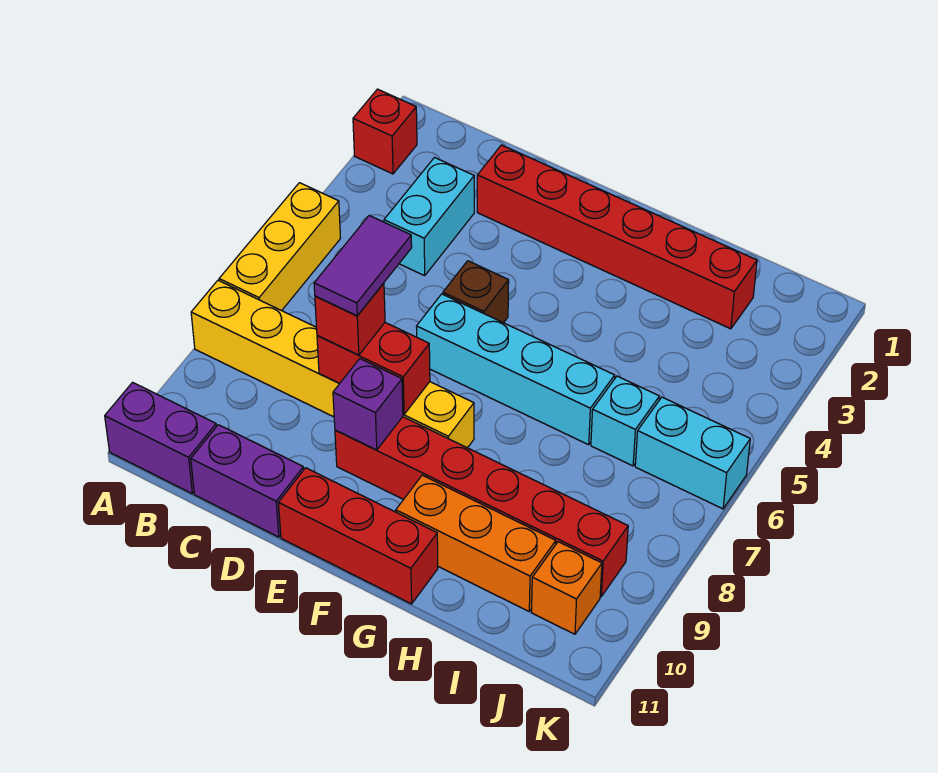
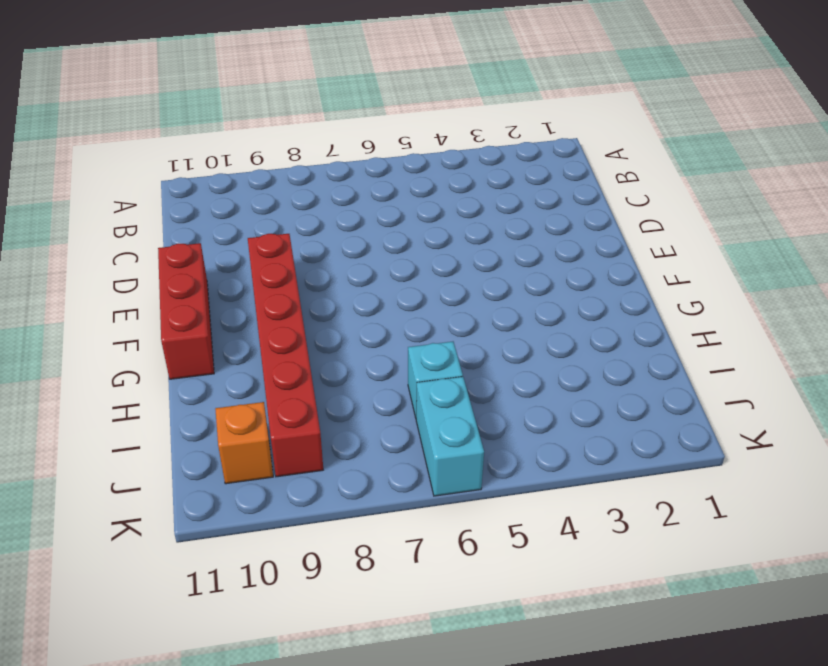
none -> red brick A2 level 1
none -> yellow brick A5:A7 level 1
none -> yellow brick A8:F8 level 1

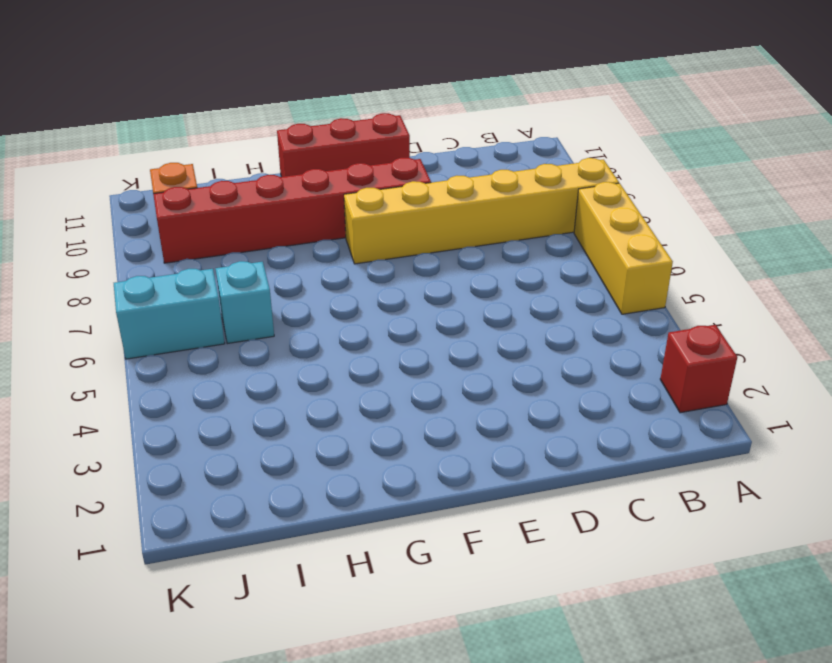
none -> purple brick A11:B11 level 1
none -> cyan brick C3:C4 level 1
none -> purple brick C11:D11 level 1

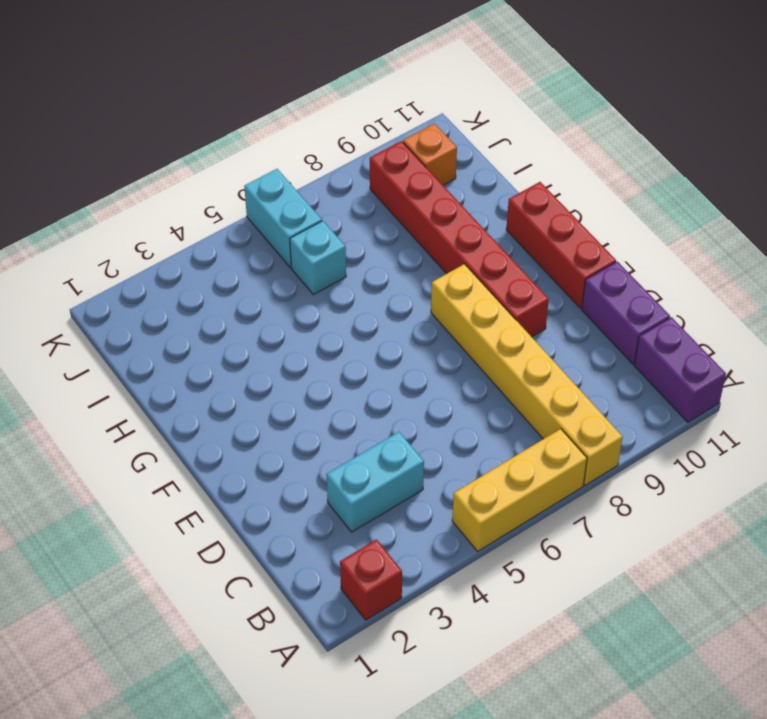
none -> red brick D2:I2 level 1
none -> brown brick E5 level 1
none -> cyan brick E6:H6 level 1

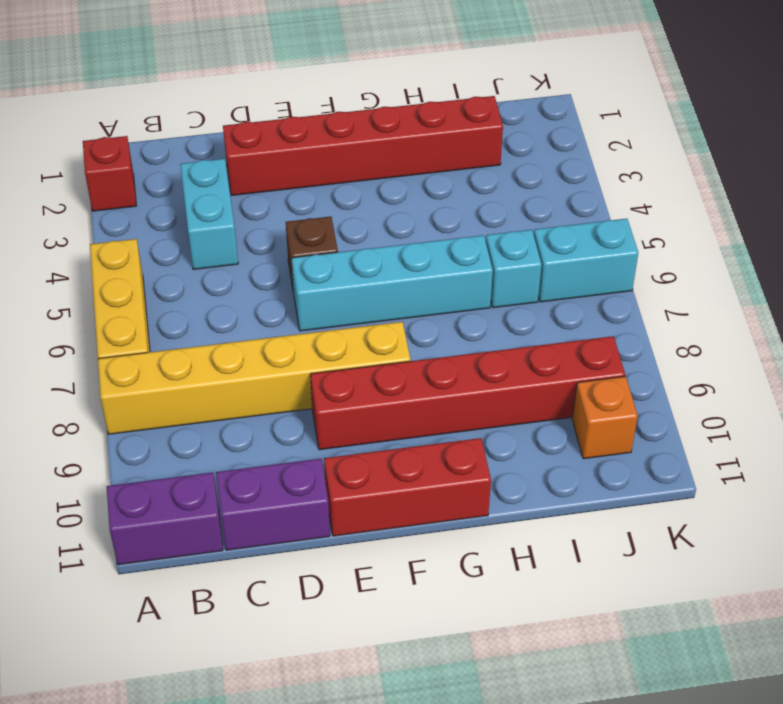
none -> orange brick G10:I10 level 1
none -> red brick D8:E8 level 2
none -> purple brick E9 level 2

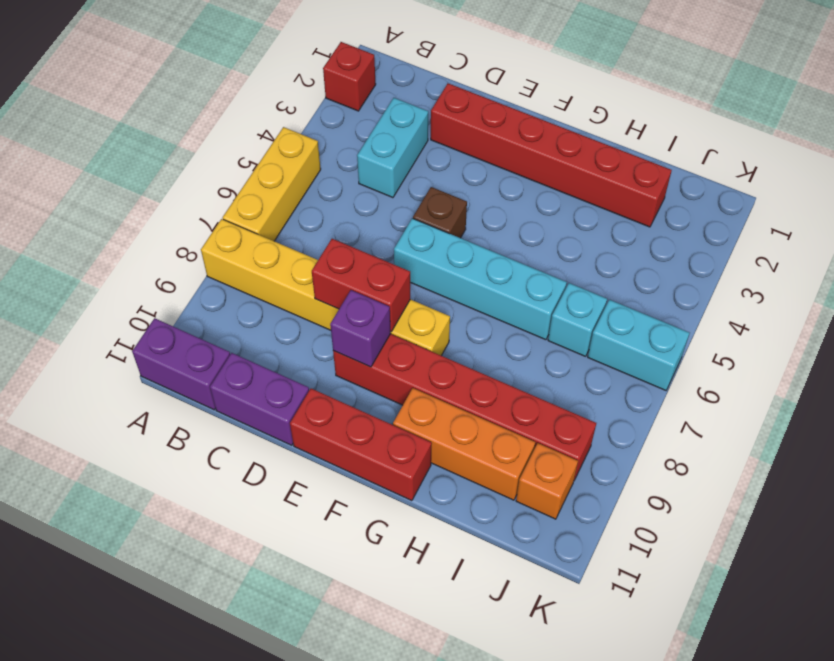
none -> red brick D8 level 3
none -> purple tile D7:D8 level 4

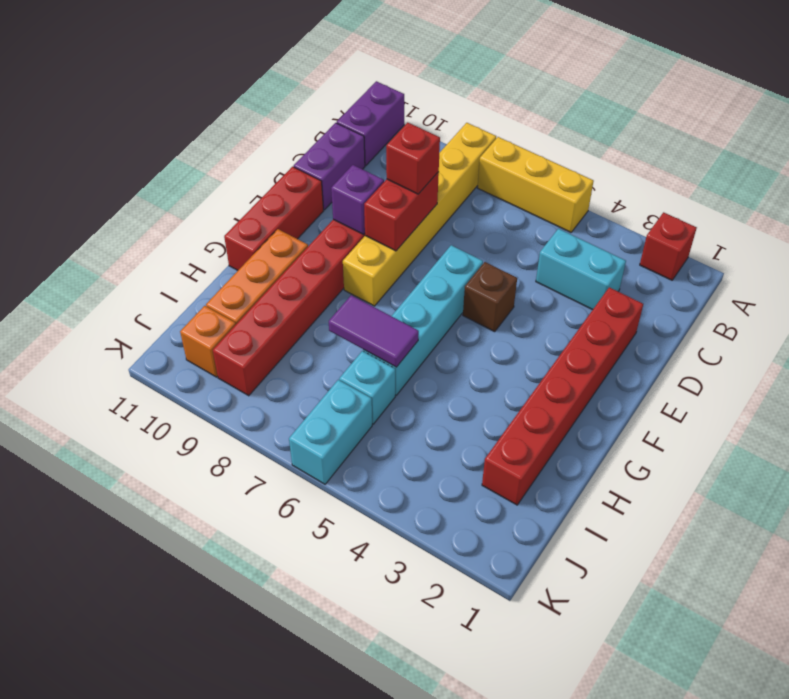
purple tile H6:H7 level 2 -> purple tile D7:D8 level 4

